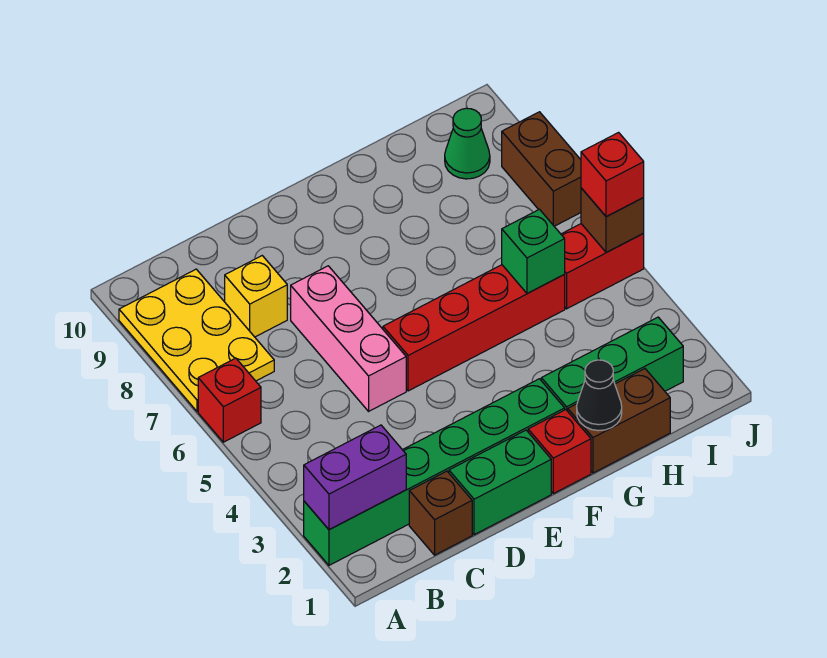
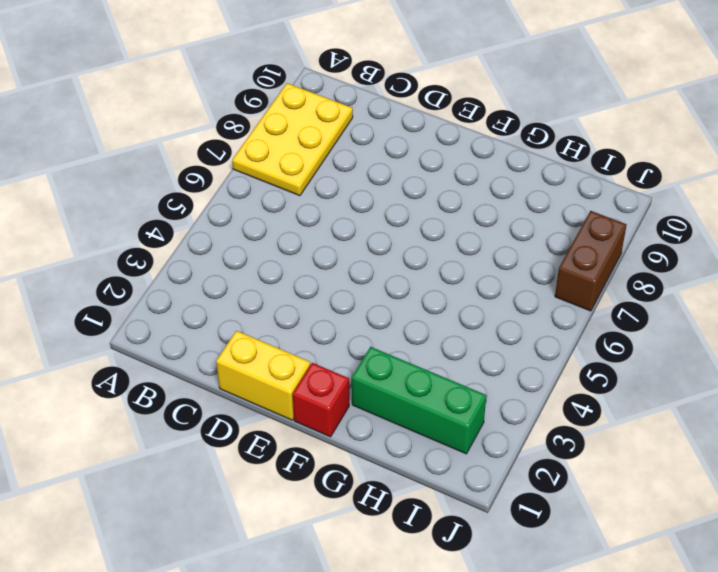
yellow brick D1:E1 level 1 -> green brick D1:E1 level 1
none -> green brick A2:F2 level 1
none -> red brick A6 level 1
none -> brown brick C1 level 1

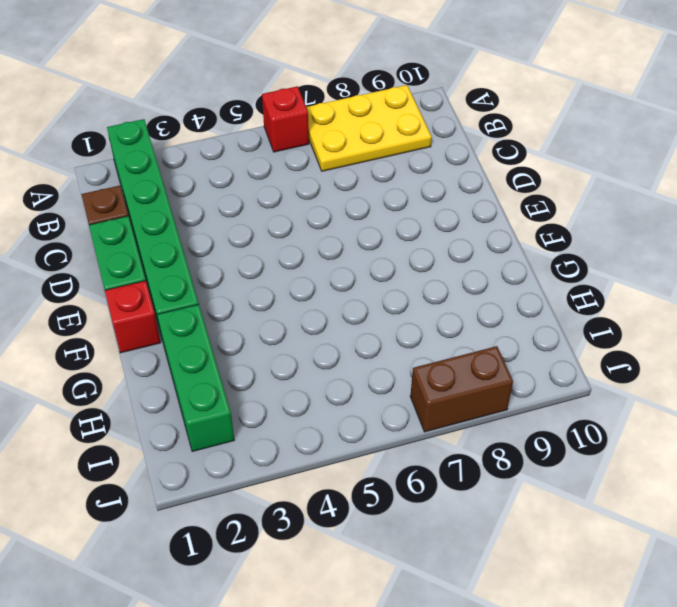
none -> yellow brick C8 level 1
none -> pink brick D5:D7 level 1
none -> red brick E5:H5 level 1

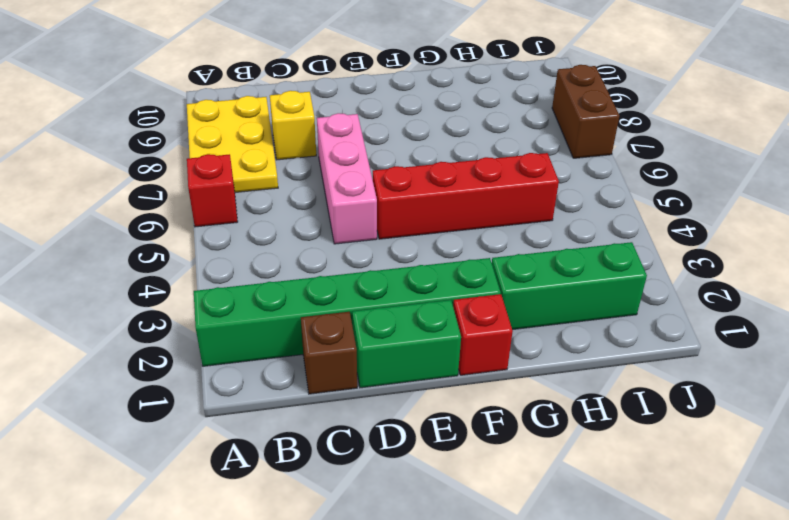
none -> brown brick G1:H1 level 1
none -> red brick I5:J5 level 1
none -> green cone I9 level 1

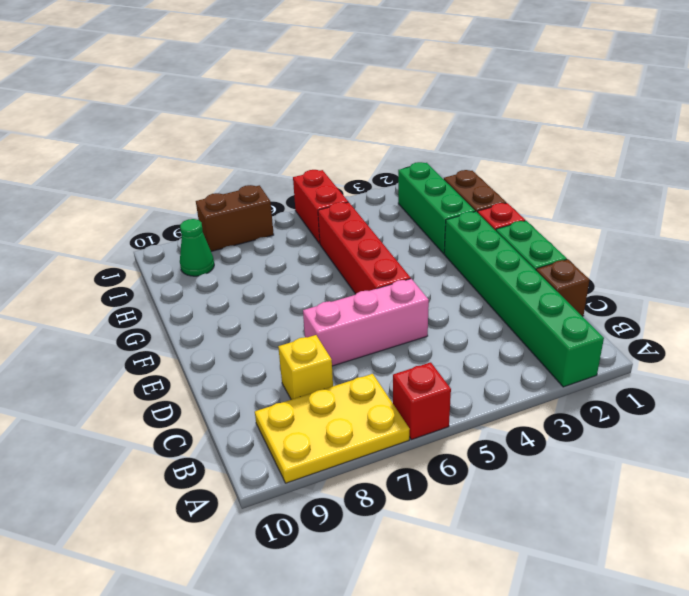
none -> purple brick A2:B2 level 2
none -> black cone G1 level 2
none -> green brick H5 level 2

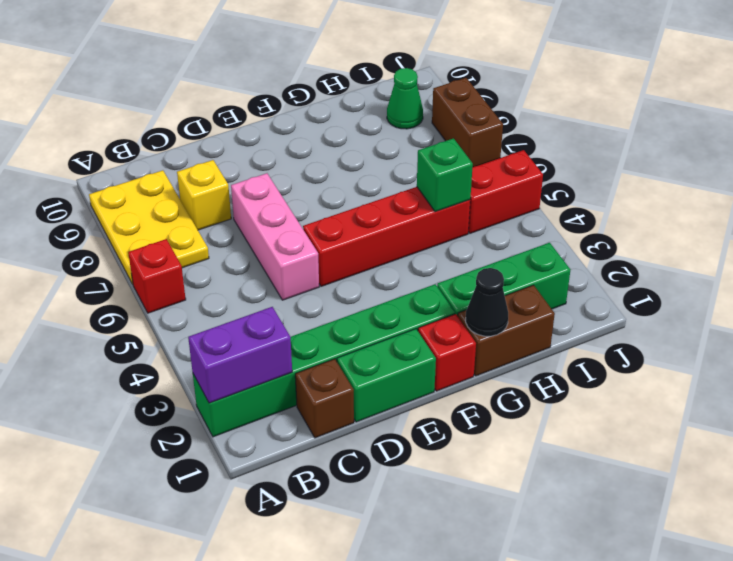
none -> brown brick J5 level 2
none -> red brick J5 level 3

